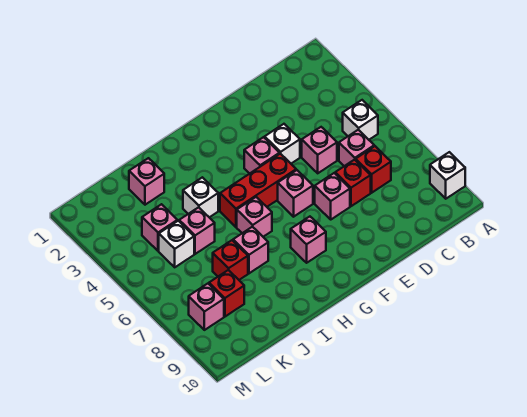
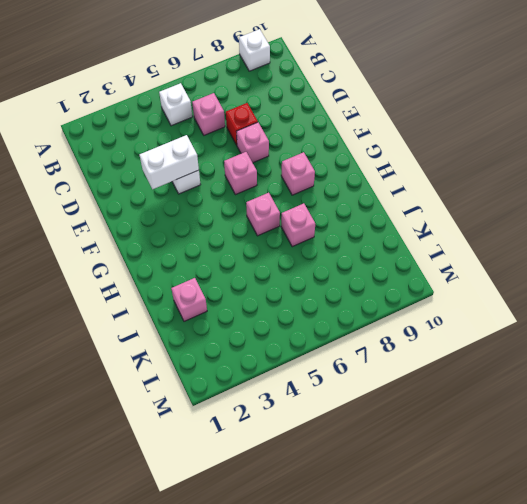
white brick E3:E4 level 2 -> none
none -> red brick C7 level 1
none -> pink brick D5 level 1
none -> pink brick F4 level 1

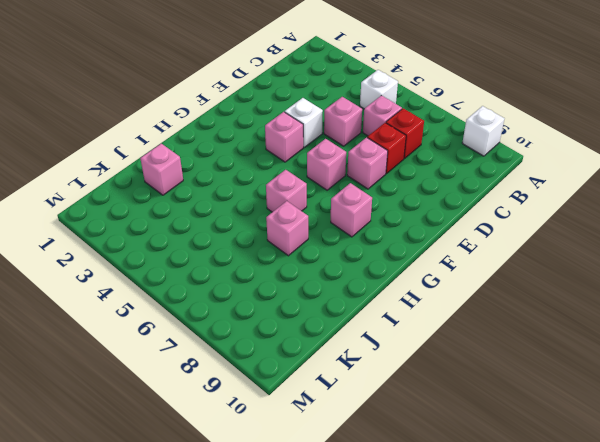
none -> red brick F5:H5 level 1
none -> white brick I4 level 1
none -> pink brick J5 level 1

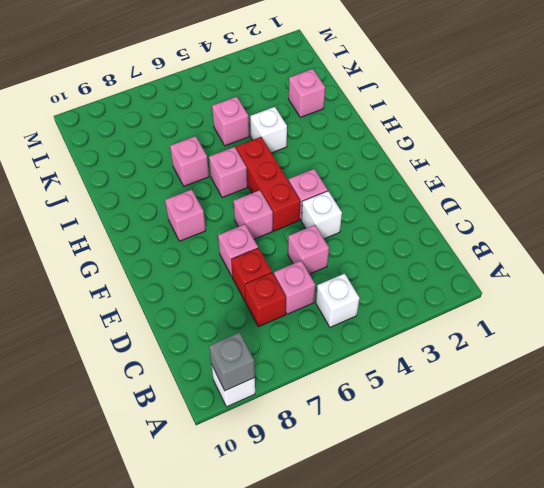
grey brick A9 level 2 -> none
none -> red brick J7 level 1
none -> pink brick K4 level 1
none -> white brick K5 level 1

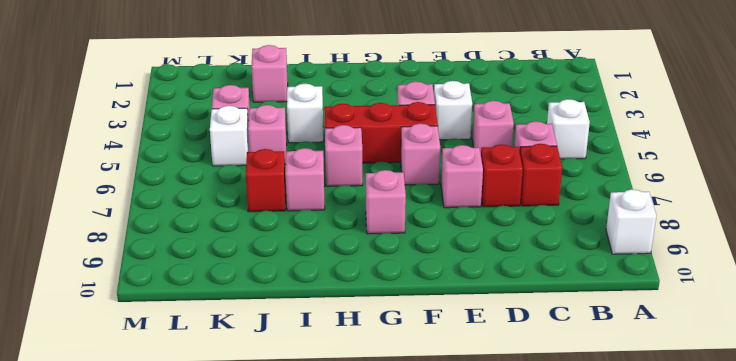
none -> red brick K8 level 1
none -> pink brick L8 level 1

